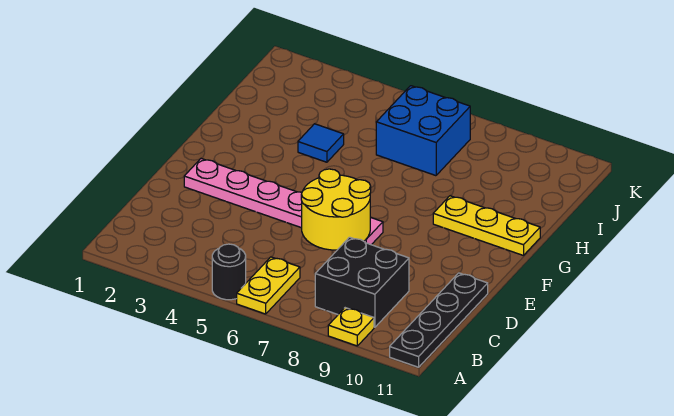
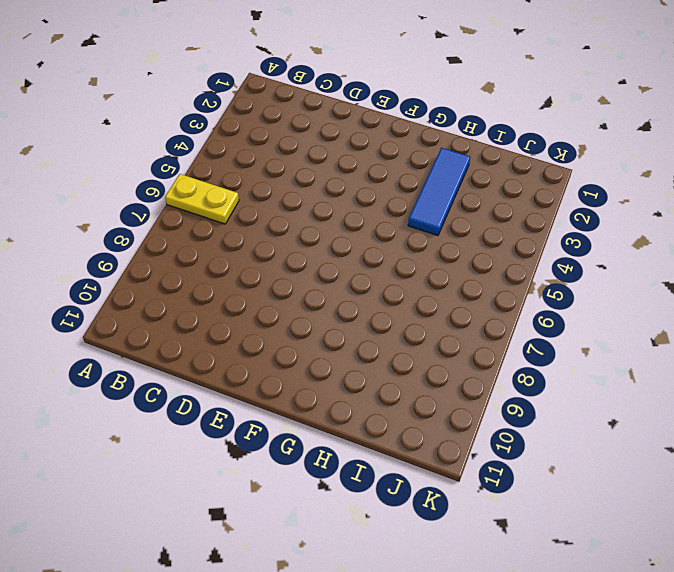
blue tile H2:H4 level 1 -> blue tile H4 level 1
none -> black round brick A5 level 1
none -> yellow plate A9 level 1

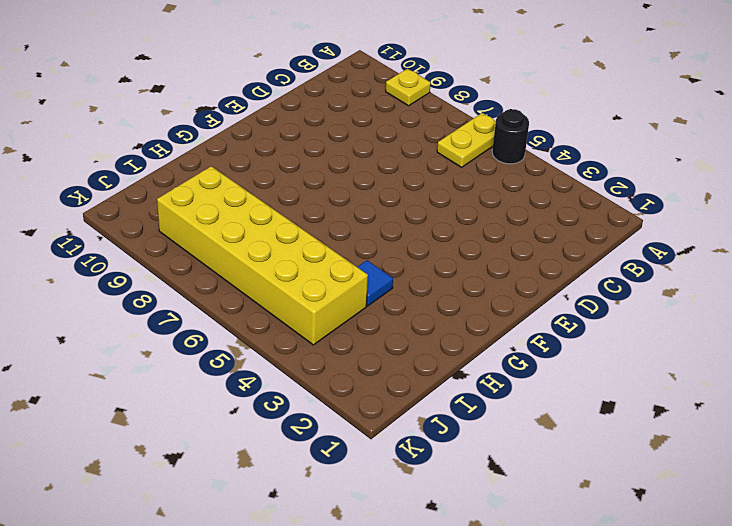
yellow brick I4:J9 level 1 -> blue brick I6:J7 level 1
none -> black plate A11:D11 level 1
none -> black brick B8:C9 level 1

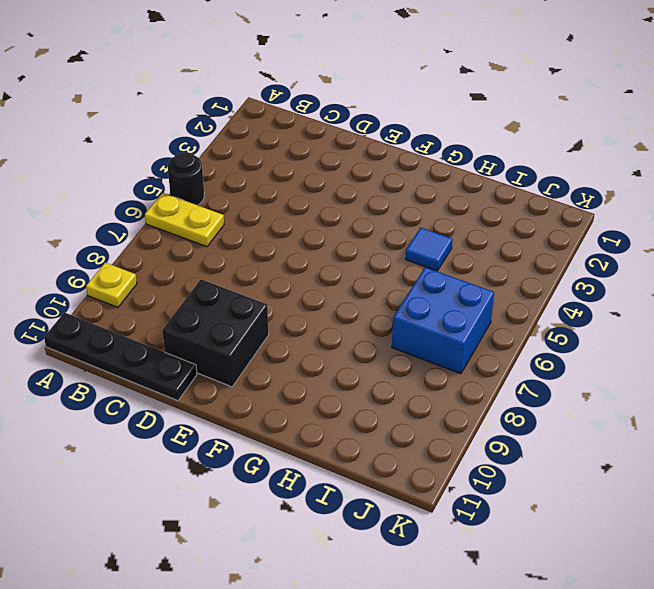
black brick D9:E10 level 1 -> black brick B8:C9 level 1
none -> pink plate E2:E7 level 1
none -> yellow plate G9:G11 level 1

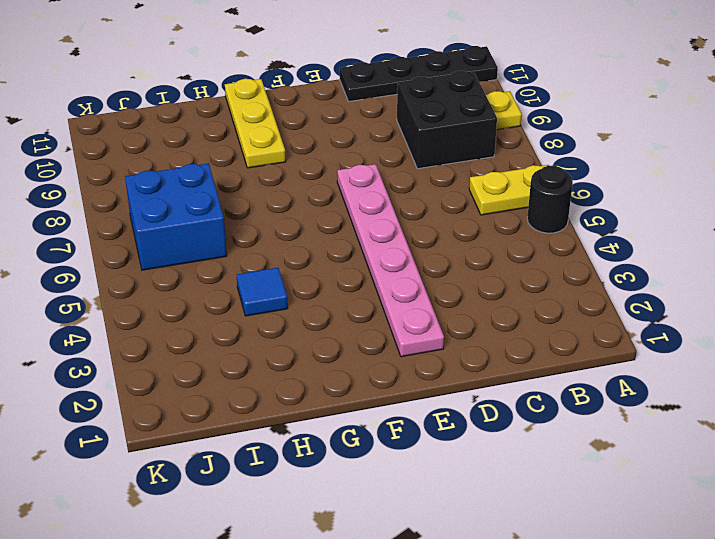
none -> yellow round brick D6:E7 level 2

